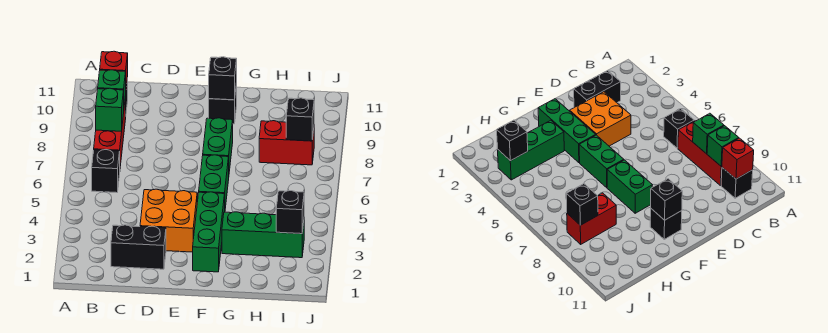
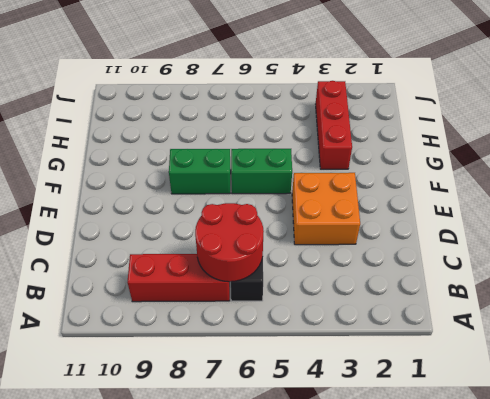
red round brick B6:C7 level 2 -> none
red brick G3:I3 level 1 -> green brick G3:I3 level 1
none -> black brick B10 level 1
none -> black brick C2:D2 level 1
none -> green brick F2:F4 level 1

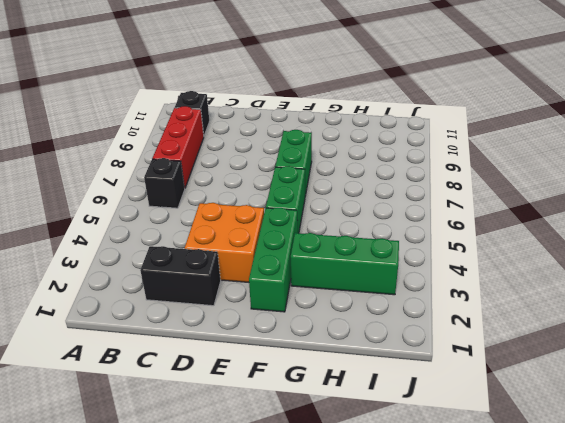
none -> black brick F10 level 1
none -> red brick H8:I8 level 1
none -> green brick B8 level 2

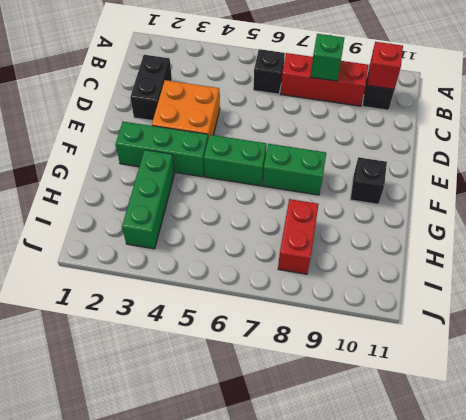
none -> green brick B9 level 2
none -> black brick F10 level 2
none -> black brick I3 level 2

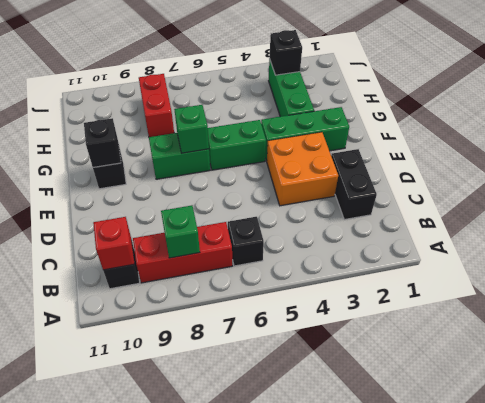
green brick F7 level 2 -> green brick B9 level 2
none -> black brick I8 level 2

